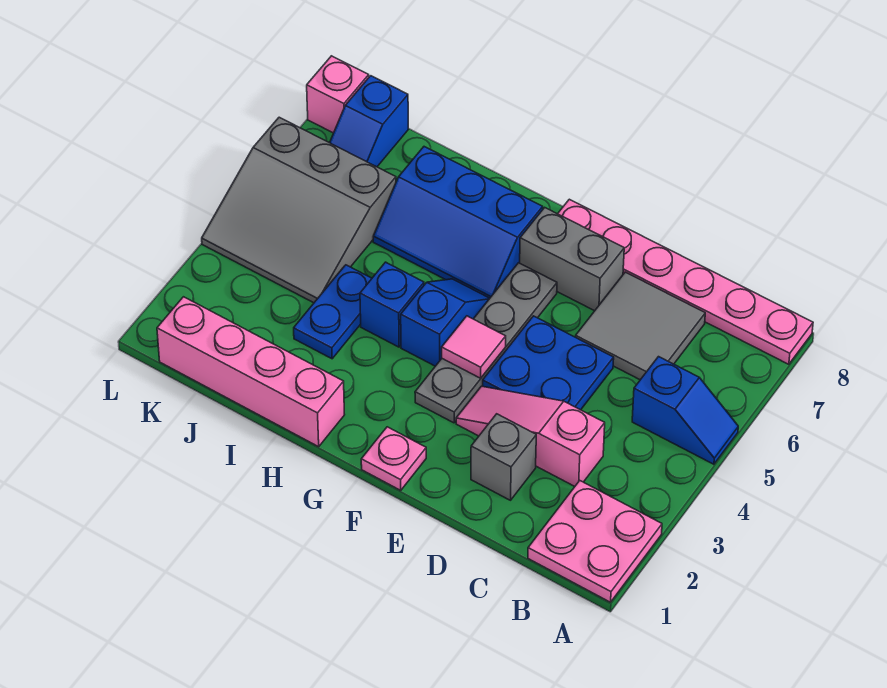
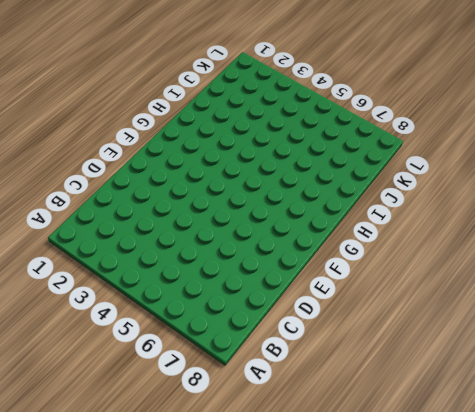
none -> pink plate A1:B2 level 1
none -> blue slope A5:B5 level 1 top B
none -> pink plate A8:F8 level 1

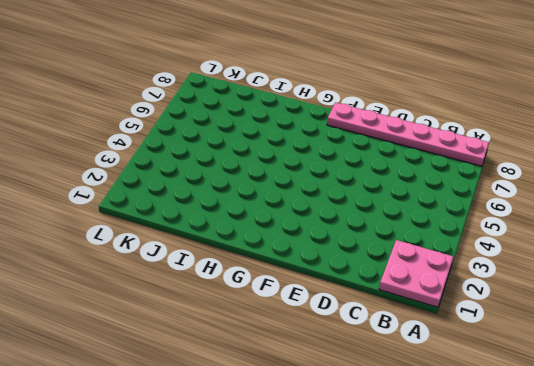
none -> blue slope A5:B5 level 1 top B
none -> pink slope C3:E3 level 1 top C
none -> grey tile C6:D7 level 1

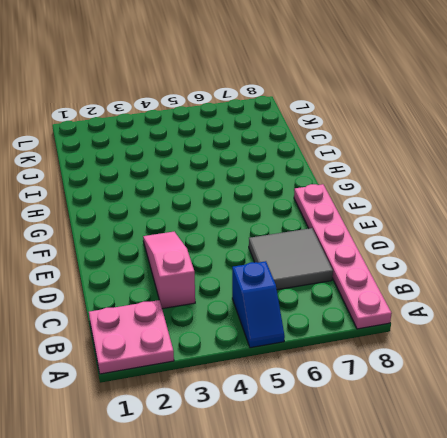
none -> grey brick D2 level 1
none -> blue plate D4:E5 level 1
none -> grey brick E7:F7 level 1

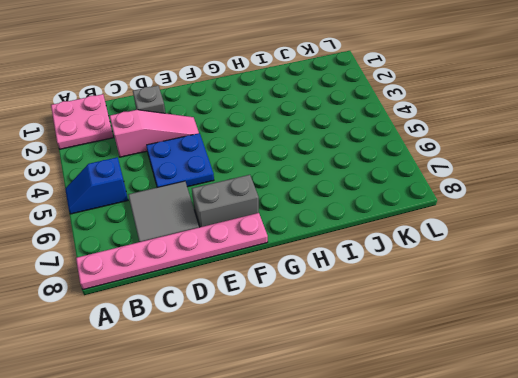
none -> pink plate F1 level 1
none -> grey plate F3:F6 level 1
none -> blue slope G4:G5 level 1 top 4

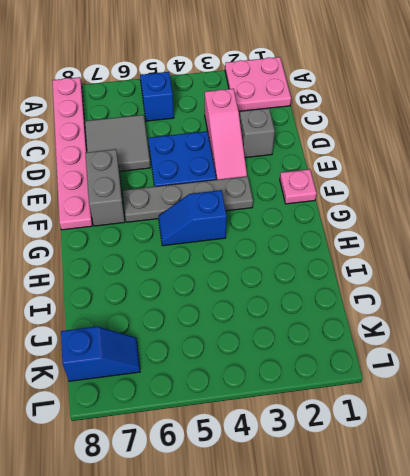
none -> blue slope G6:I7 level 1 top 7
none -> pink brick H1:K1 level 1
none -> blue brick H4 level 1

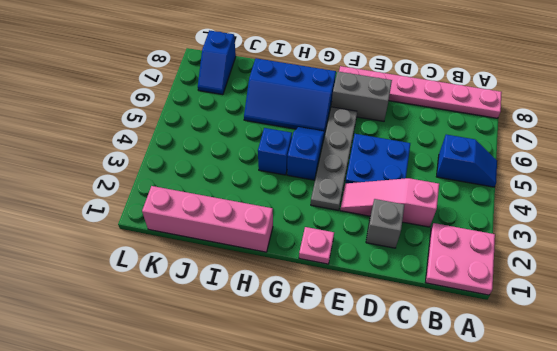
none -> grey tile C6:D7 level 1
none -> blue plate I3:I4 level 1
none -> grey slope J4:L6 level 1 top 6

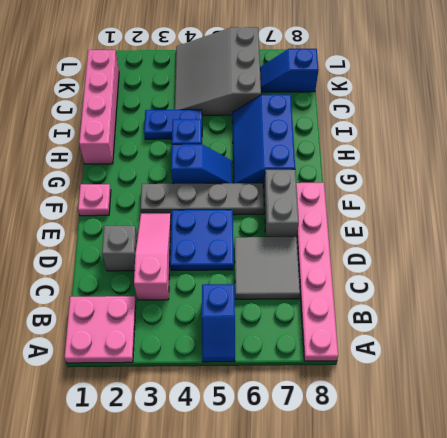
none -> pink brick L8 level 1
none -> pink tile F4 level 2

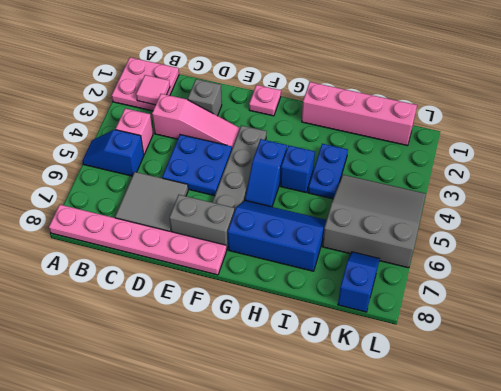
pink tile B2 level 2 -> pink tile F4 level 2
pink brick B4 level 1 -> pink brick L8 level 1

